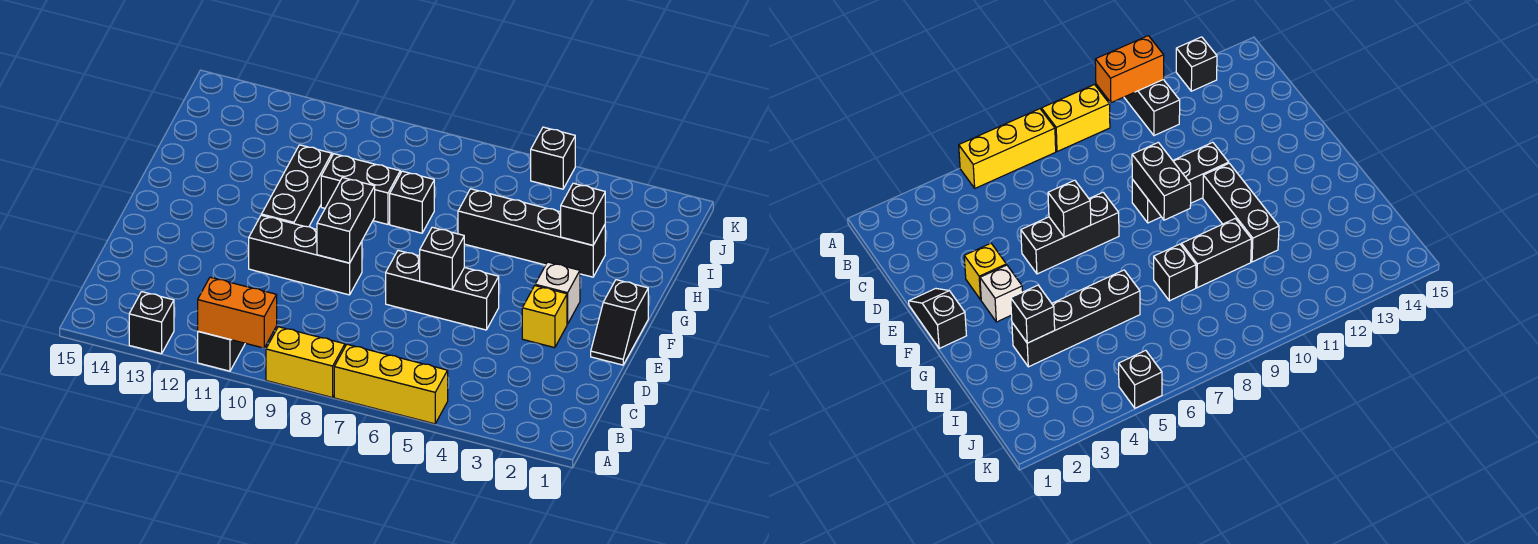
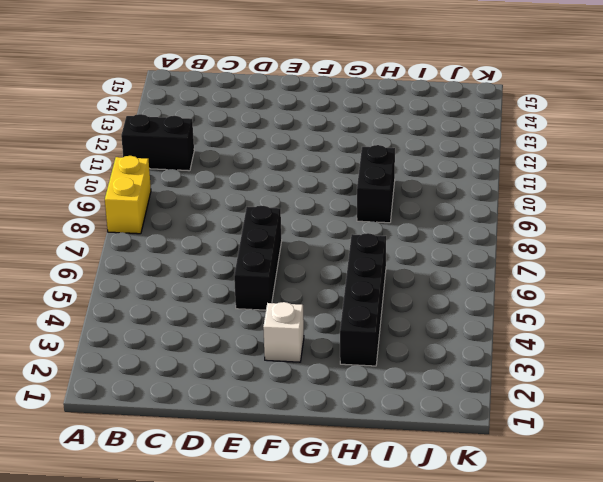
none -> yellow brick A5:A7 level 1
none -> black brick A13 level 1
none -> black slope E1:F1 level 1 top F

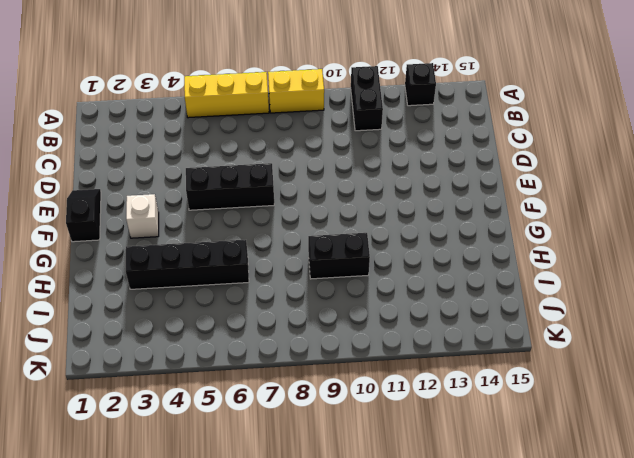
none -> yellow brick E3 level 1
none -> black brick E9:E11 level 1
none -> black brick F11:H11 level 1

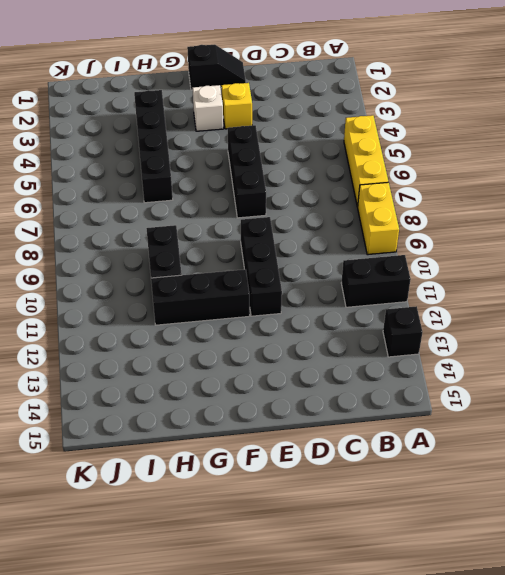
none -> black brick H8 level 1
none -> black brick K5 level 1
none -> orange brick A10:A11 level 2

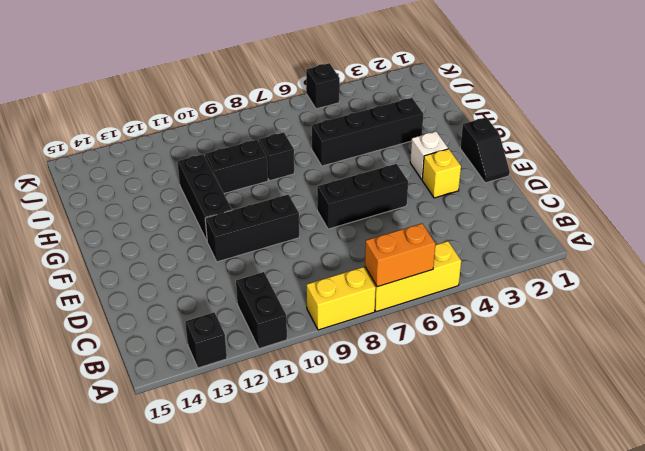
orange brick A6:A7 level 2 -> orange brick A10:A11 level 2
none -> black brick E6 level 2
none -> black brick E9:F9 level 2
none -> black brick H3 level 2

